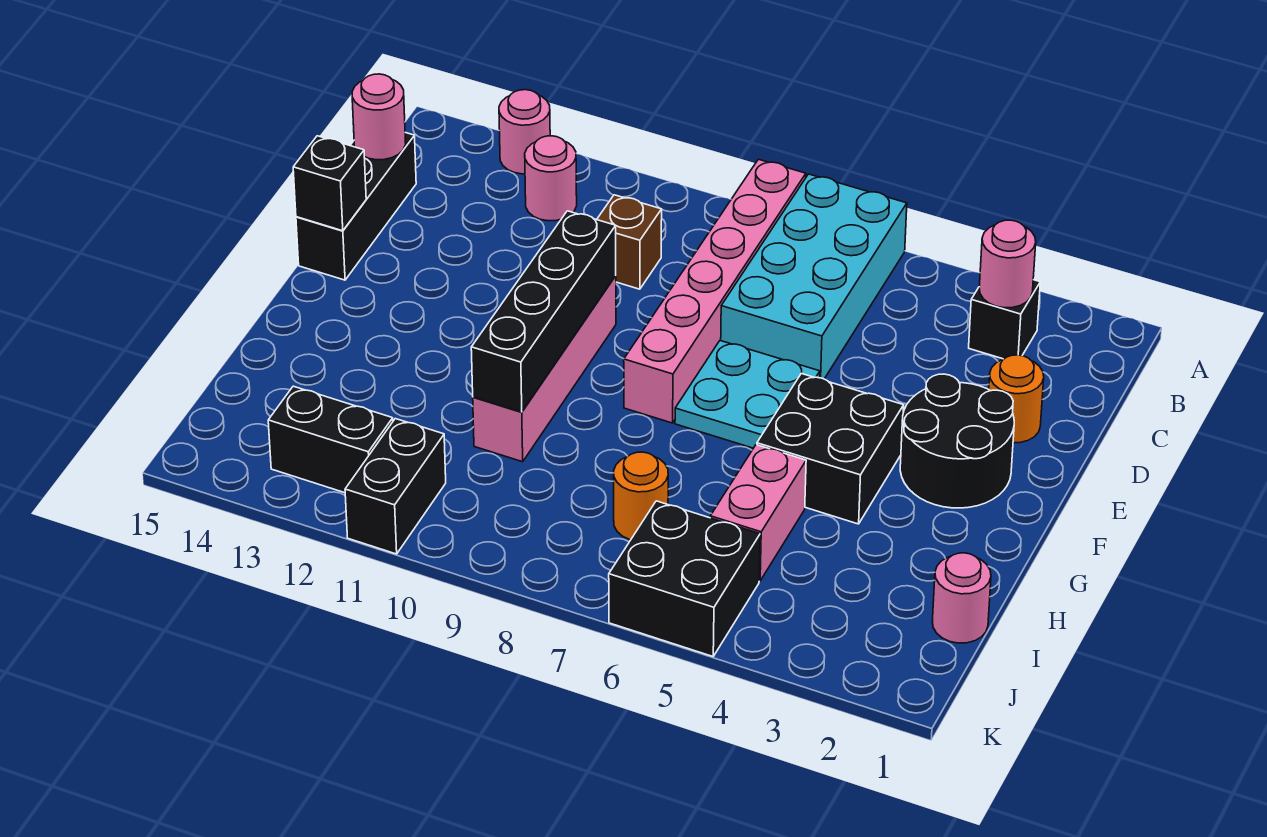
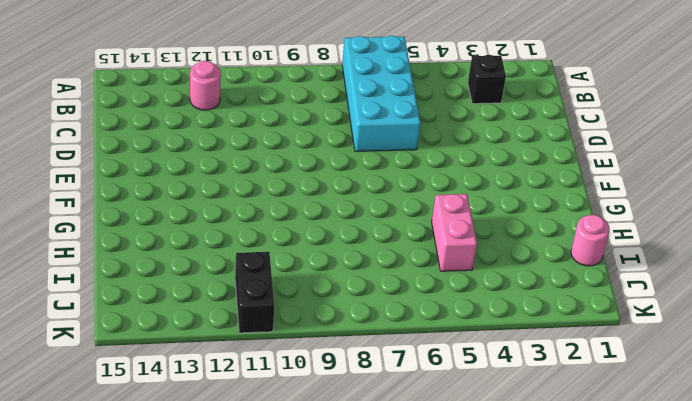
none -> pink brick A8:F8 level 1
none -> pink round brick A13 level 1
none -> brown brick C10 level 1

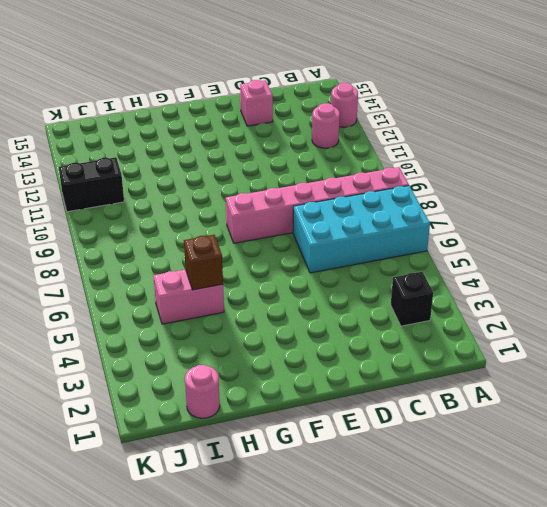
pink brick D14 level 1 -> none
brown brick H5 level 2 -> brown brick C10 level 1
none -> black brick C15:E15 level 1
none -> orange round brick D2 level 1
none -> black round brick E2:F3 level 1

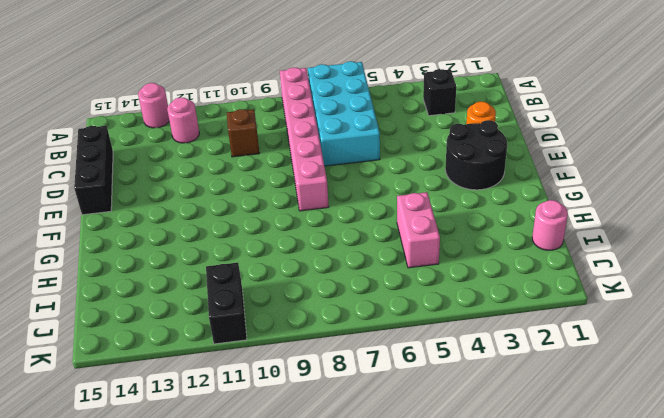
none -> cyan plate E6:F7 level 1
none -> pink brick E10:H10 level 1
none -> black brick F4:G5 level 1

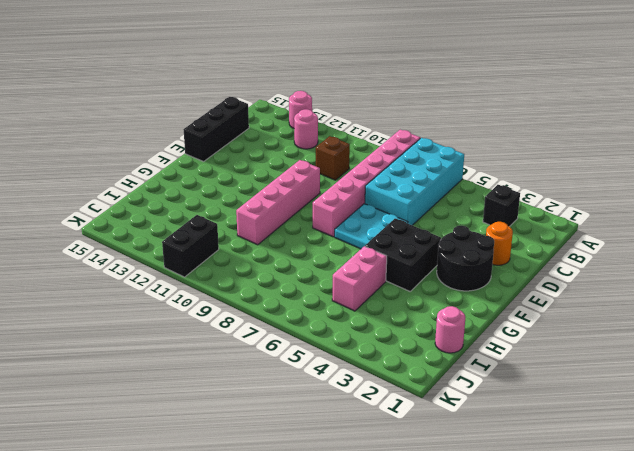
none -> orange round brick I7 level 1
none -> black brick J5:K6 level 1
none -> black brick J12:J13 level 1

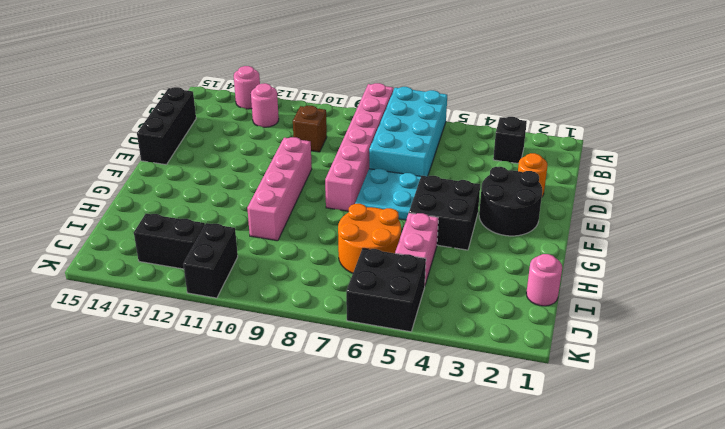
orange round brick H6:I7 level 1 -> orange round brick I7 level 1
none -> pink round brick B3 level 2
none -> pink round brick C15 level 2
none -> black brick E10:H10 level 2

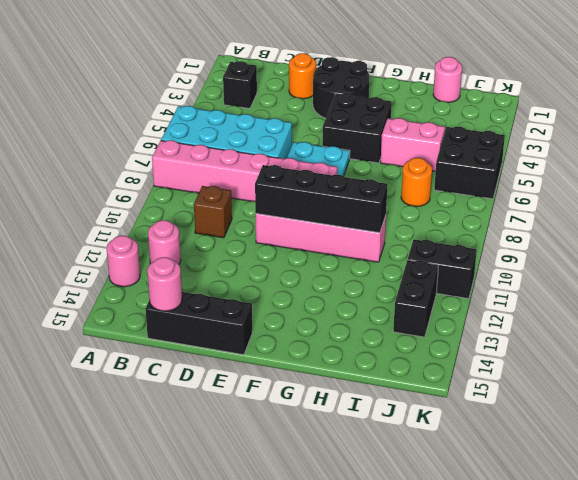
none -> pink round brick B3 level 2
none -> black brick E15 level 2

